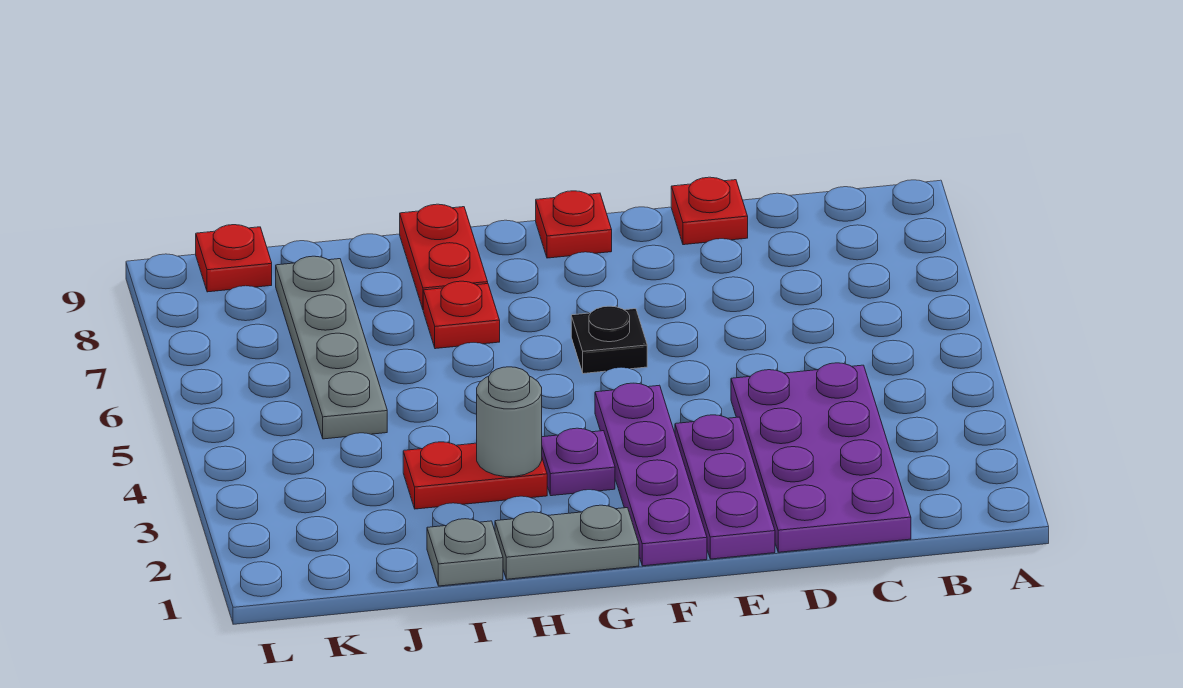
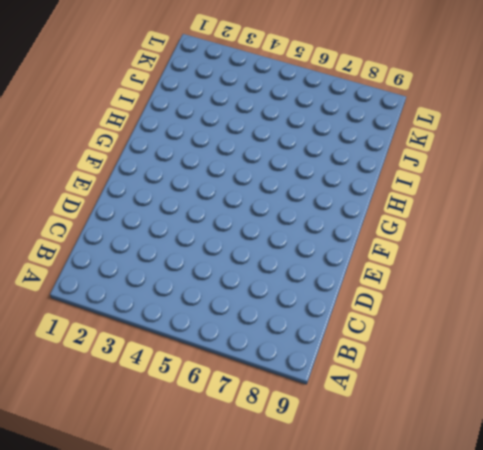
none -> purple plate C1:D4 level 1
none -> red plate D9 level 1
none -> purple plate E1:E3 level 1

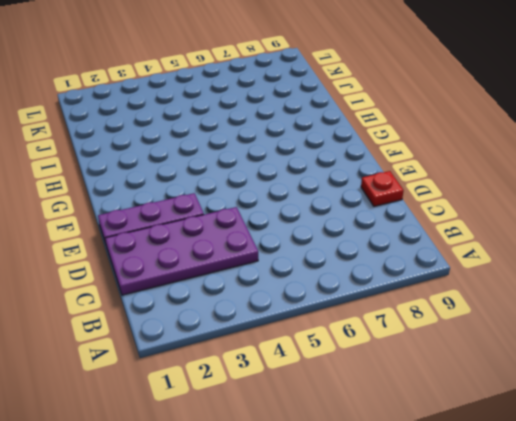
none -> purple plate F1:F4 level 1
none -> black plate F6 level 1
none -> red plate F9 level 1

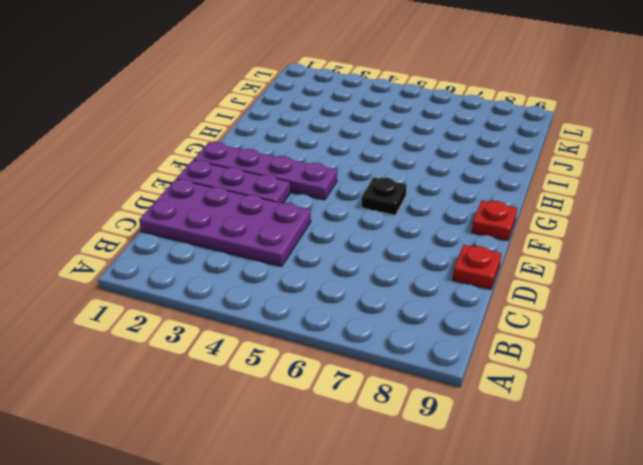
none -> grey plate G1:H1 level 1
none -> purple plate G3 level 1
none -> red plate H3:I3 level 1

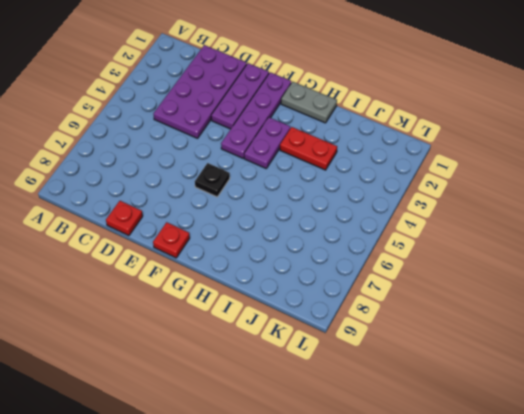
purple plate G3:G4 level 1 -> purple plate G3 level 1
none -> red plate H7 level 1
none -> red plate H8:H9 level 1
none -> grey plate I1 level 1

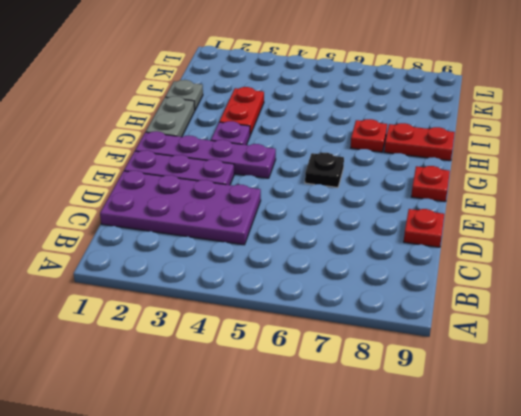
none -> grey plate J5:J8 level 1
none -> red plate K9 level 1
none -> grey round brick H3 level 2

